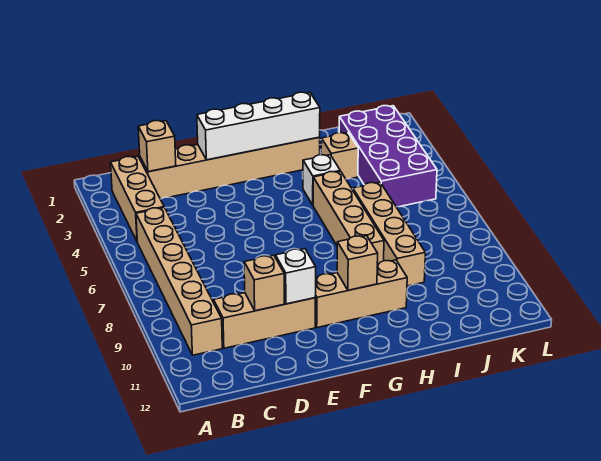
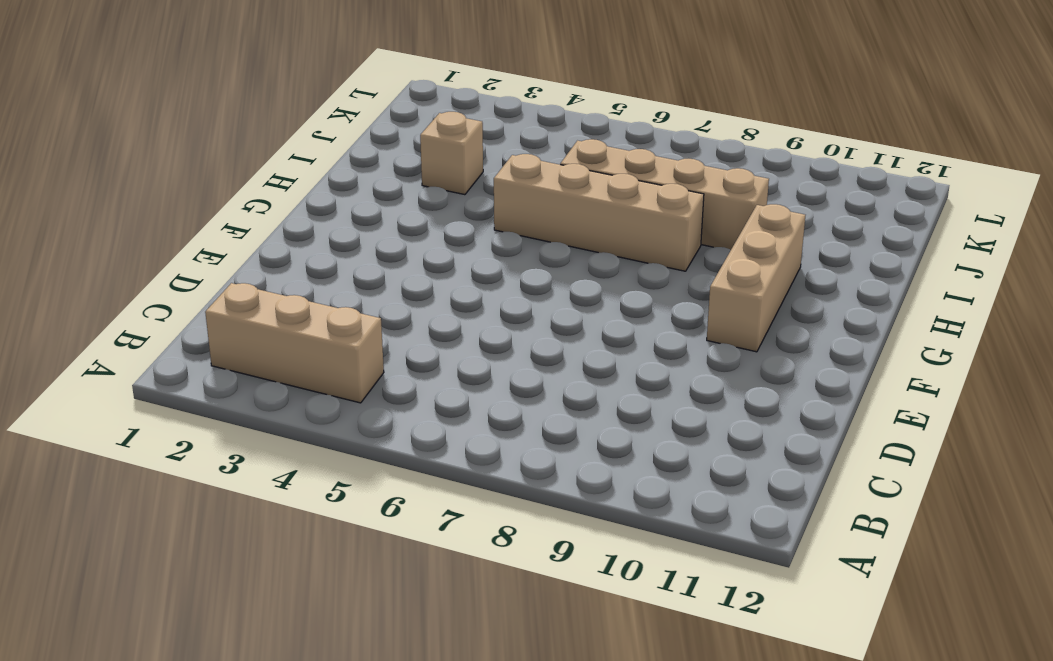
none -> tan brick B5:B10 level 1
none -> tan brick C2:H2 level 1
none -> tan brick C10:E10 level 1

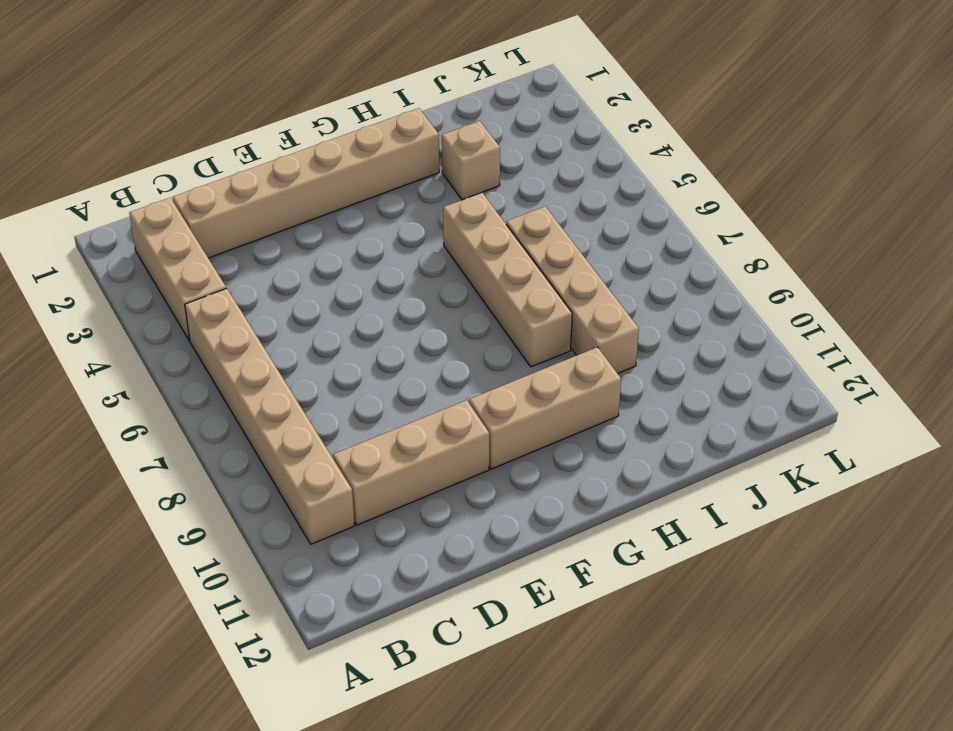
none -> white brick H4 level 1
none -> purple brick J2:K5 level 1
none -> tan brick C2 level 2

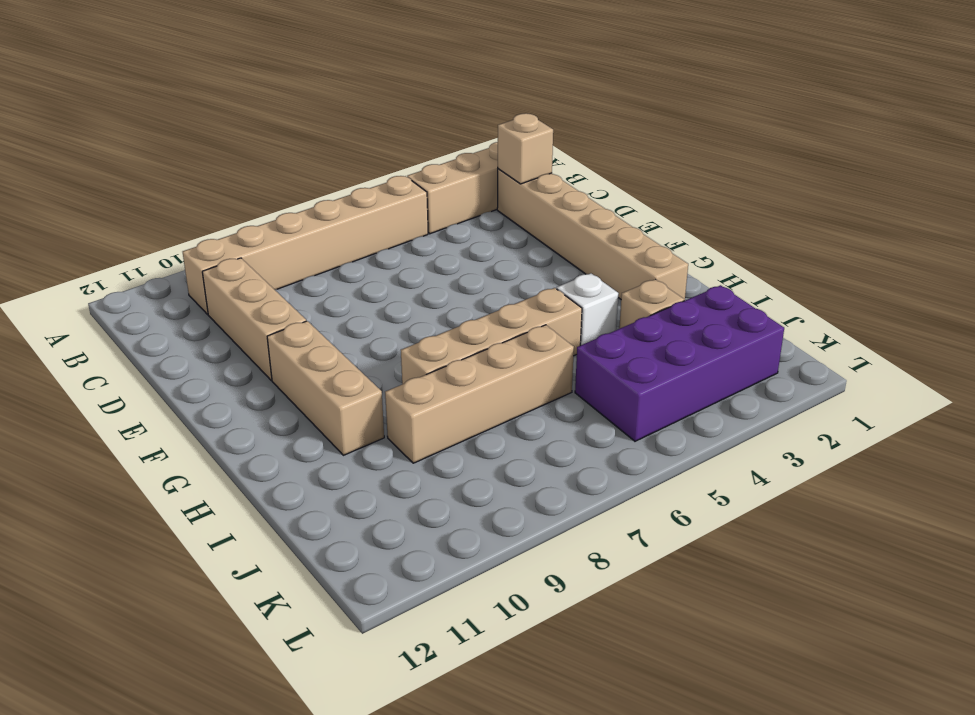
none -> tan brick D10 level 2
none -> white brick E2:H2 level 2
none -> white brick E10 level 2

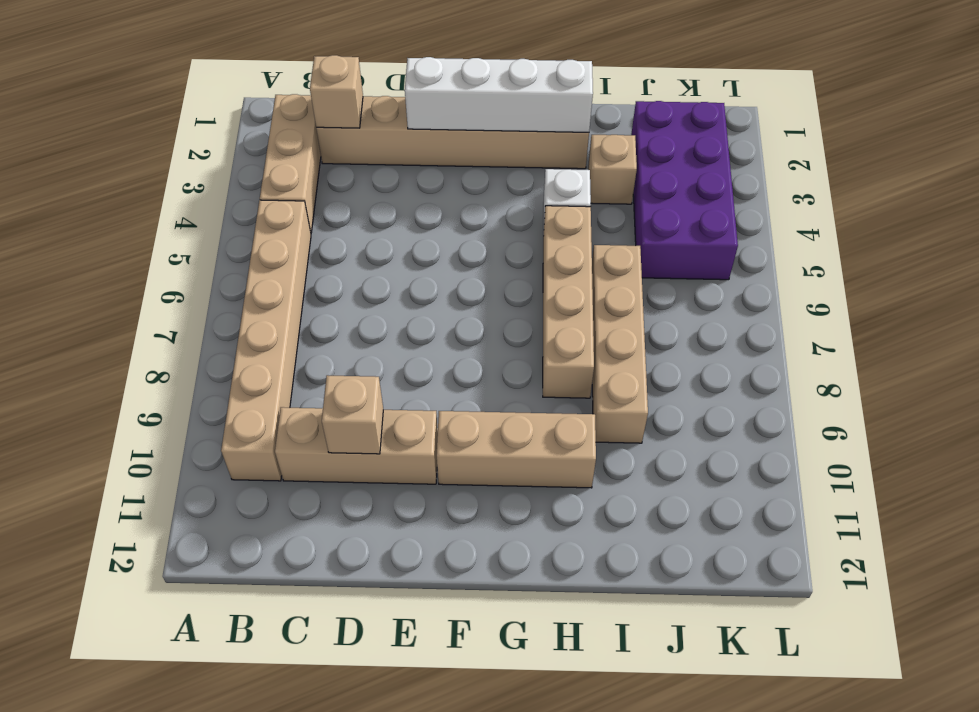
none -> white brick E10 level 2
none -> tan brick G10 level 2

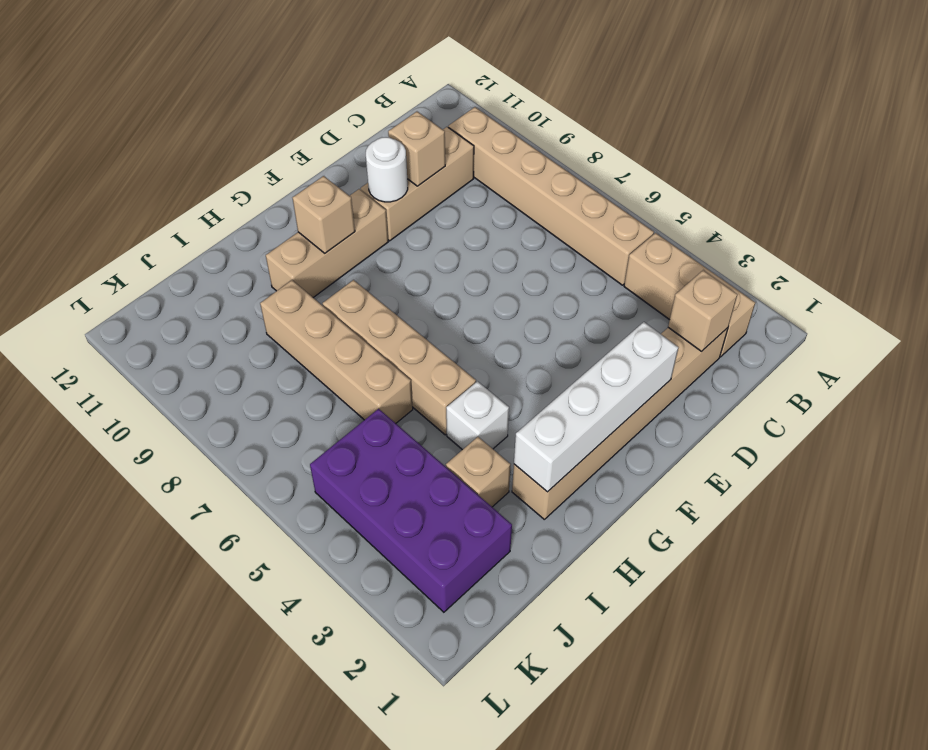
white round brick E10 level 2 -> white brick E10 level 2

